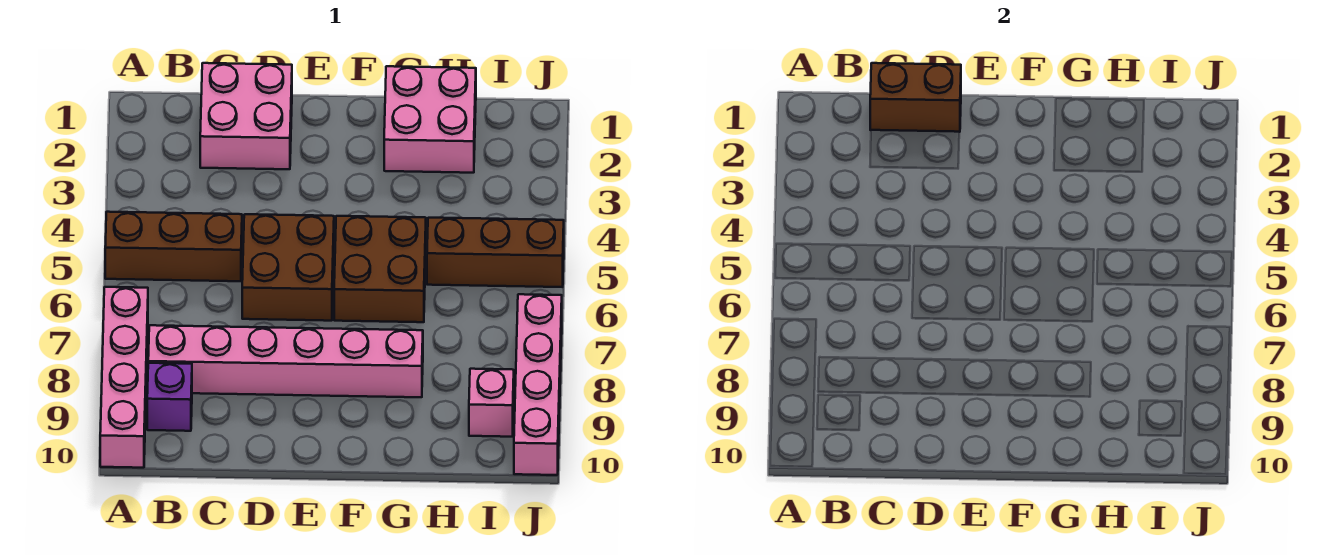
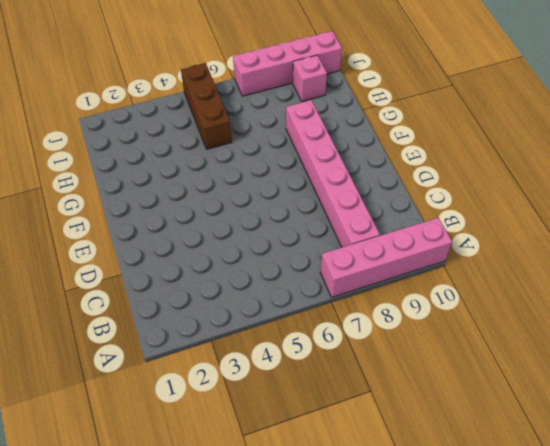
none -> brown brick A5:C5 level 1
none -> purple brick B9 level 1
none -> pink brick C1:D2 level 1

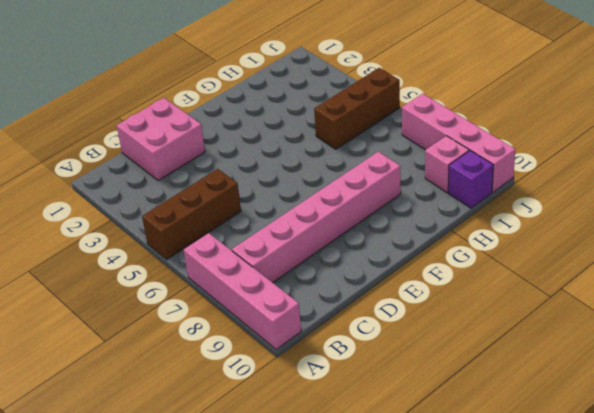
purple brick I10 level 1 -> purple brick B9 level 1
none -> brown brick D5:E6 level 1
none -> brown brick F5:G6 level 1
none -> pink brick G1:H2 level 1

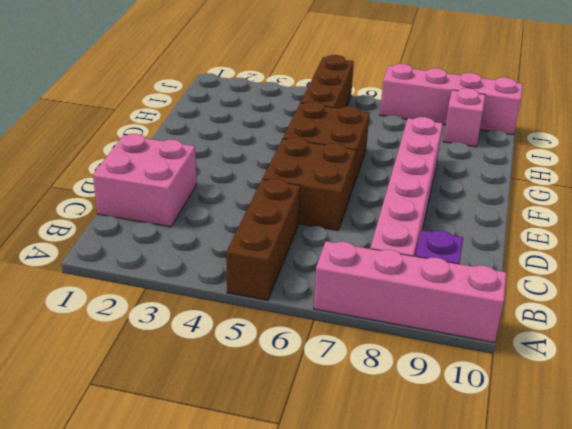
none -> pink brick G1:H2 level 1
none -> brown brick C1:D1 level 2

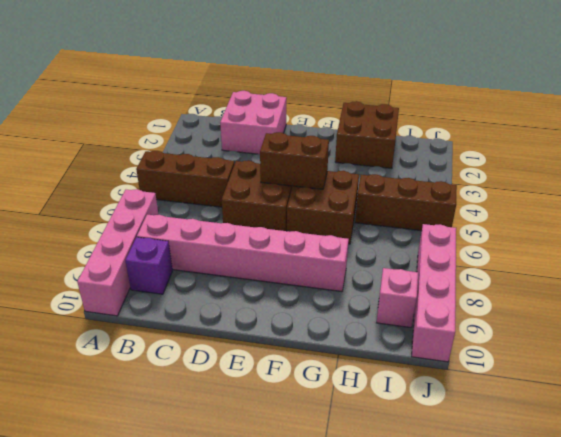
brown brick E5:F5 level 2 -> brown brick C1:D1 level 2
brown brick G1:H2 level 1 -> pink brick G1:H2 level 1

